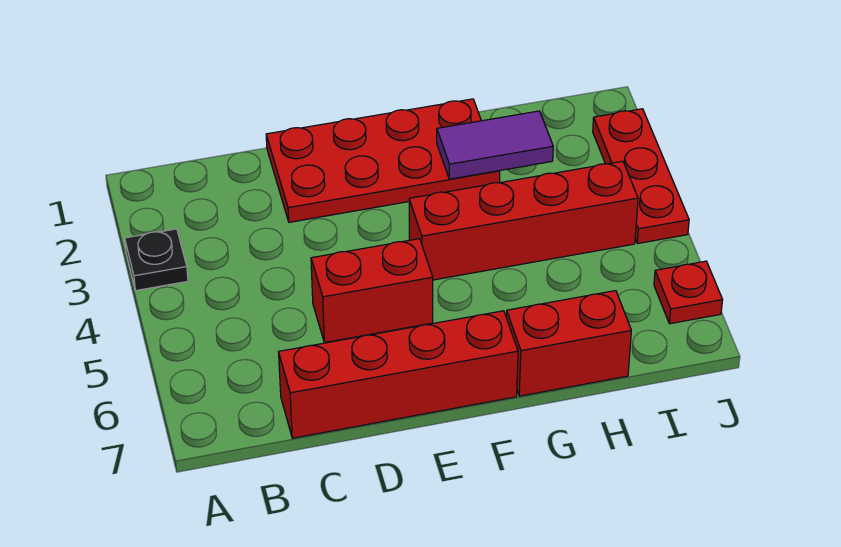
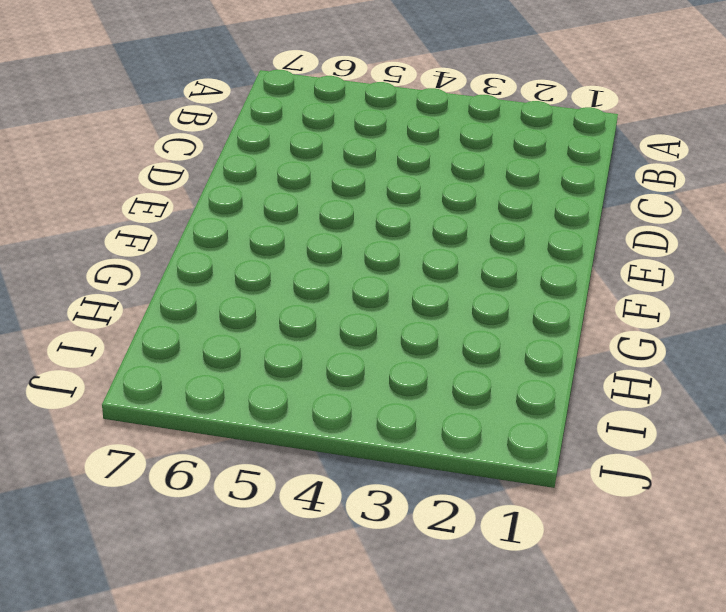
none -> black plate A3 level 1
none -> red brick C7:F7 level 1

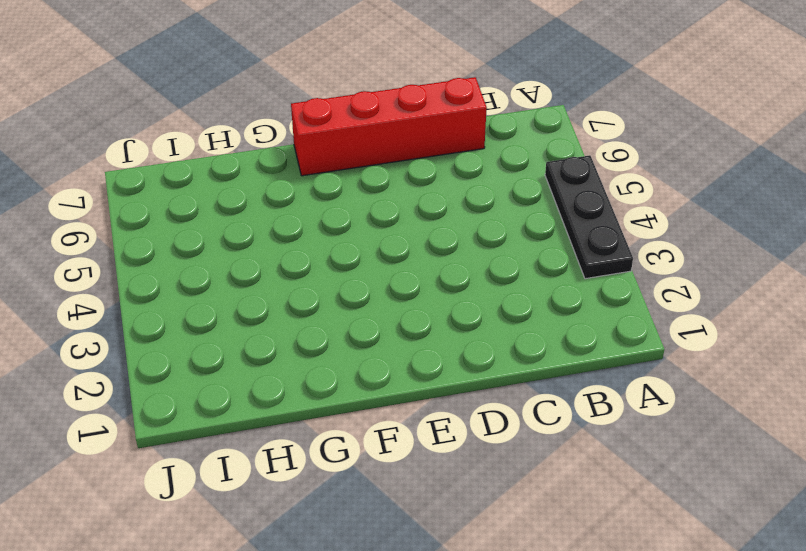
black plate A3:A5 level 1 -> black plate A3 level 1
none -> red plate D1:G2 level 1
none -> red brick D5:E5 level 1

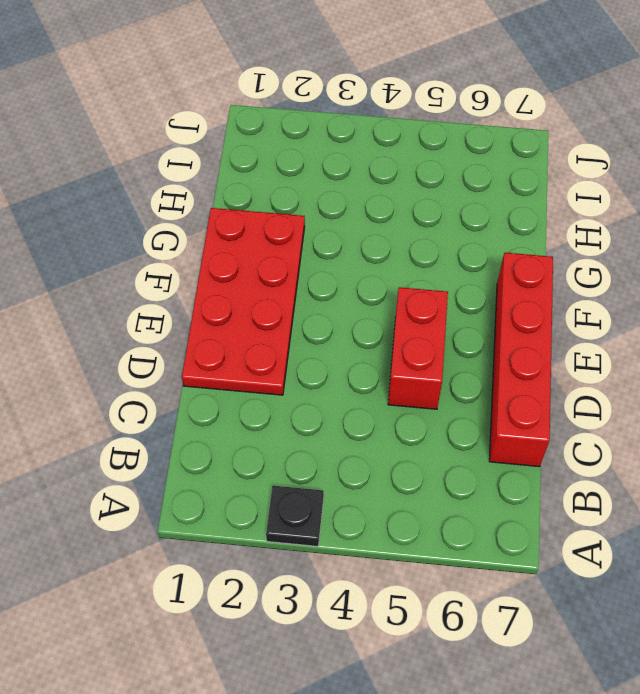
none -> red brick F4:I4 level 1
none -> red brick G7:H7 level 1

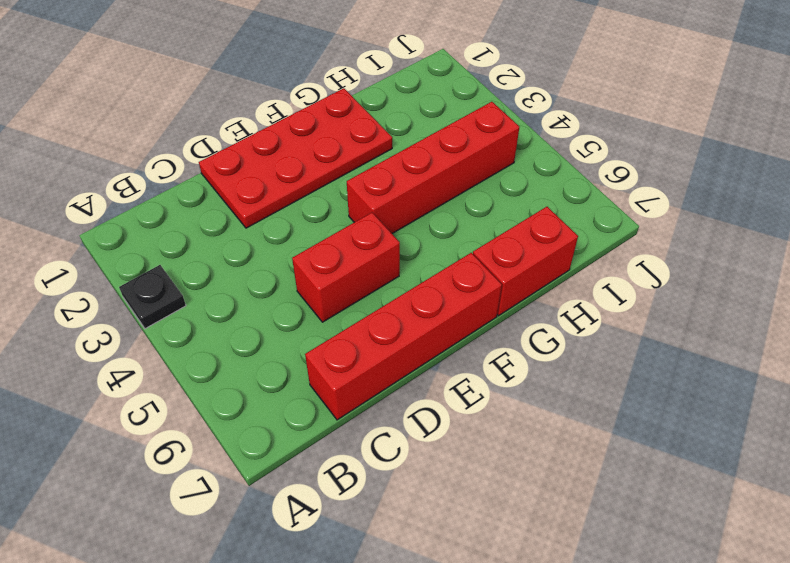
none -> red plate J2:J4 level 1
none -> red plate J6 level 1

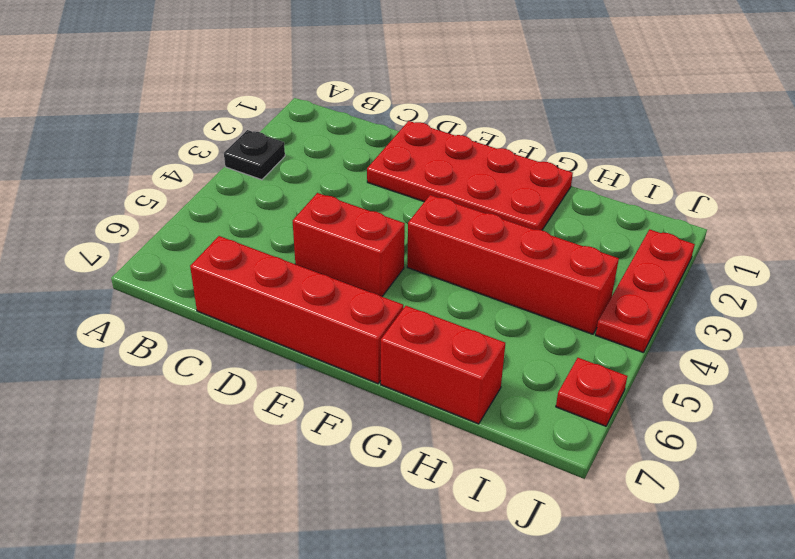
none -> purple tile G2:H2 level 2

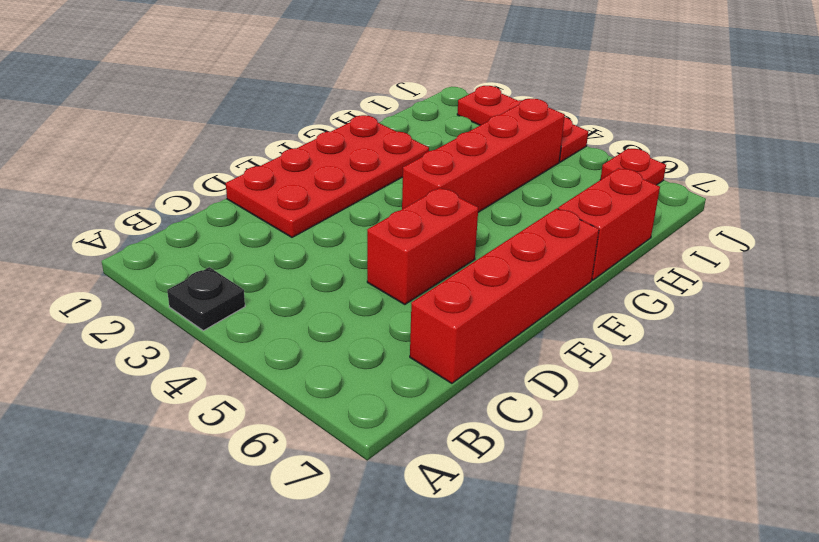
none -> purple tile G2:H2 level 2

